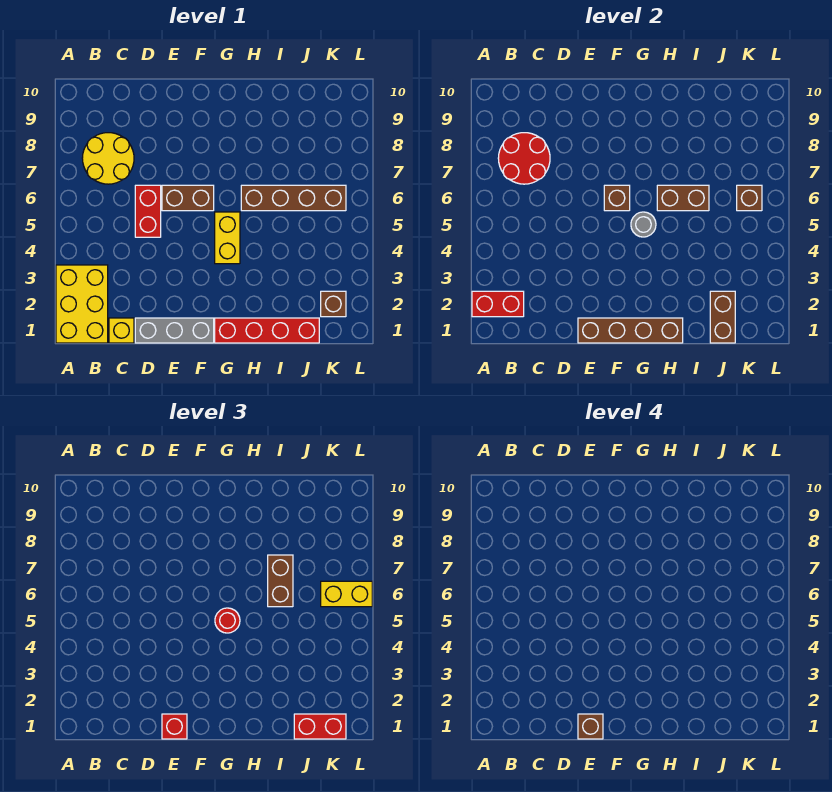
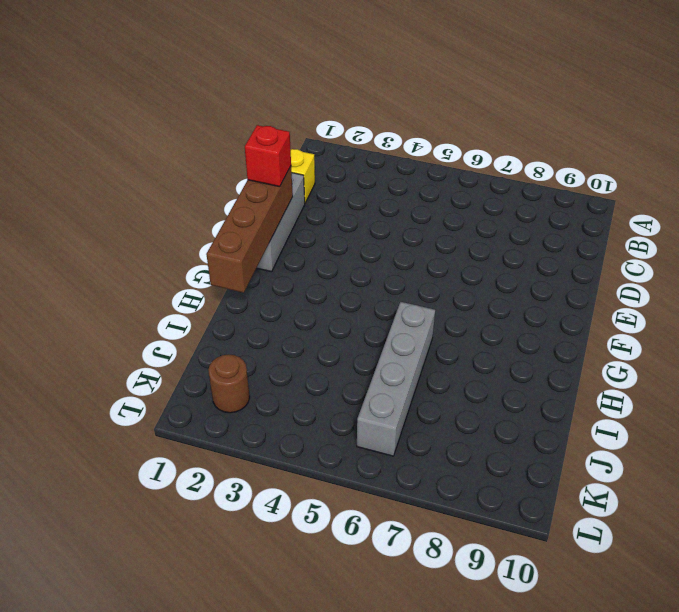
grey brick H6:K6 level 1 -> brown brick H6:K6 level 1
brown round brick K2 level 1 -> brown brick K2 level 1
none -> yellow brick A1:B3 level 1
none -> yellow round brick B7:C8 level 1
none -> red brick D5:D6 level 1

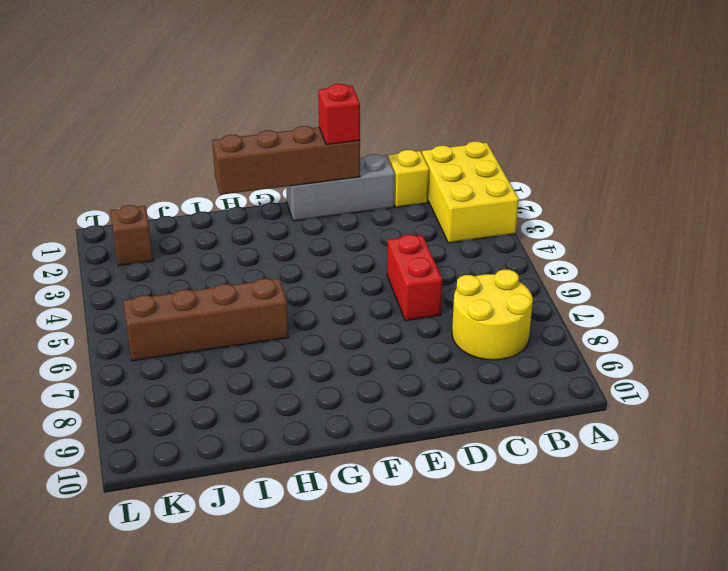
none -> brown brick E6:F6 level 1
none -> red brick G1:J1 level 1
none -> yellow brick G4:G5 level 1

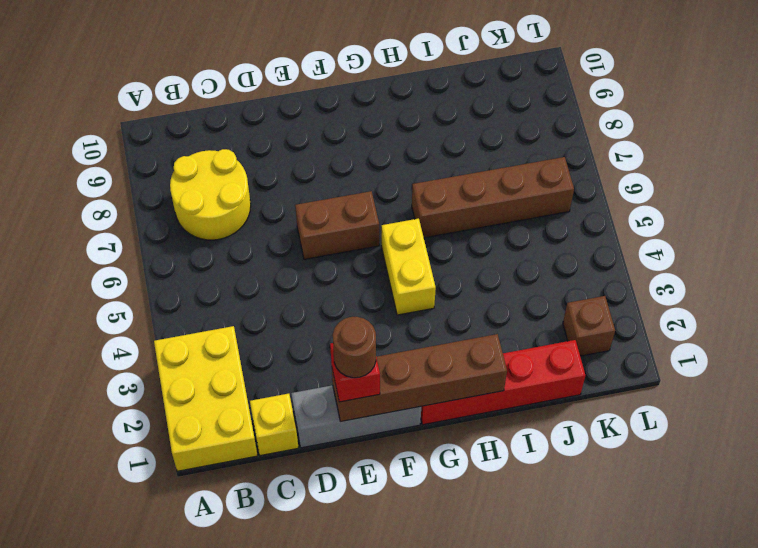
brown round brick E1 level 4 -> brown brick E1 level 4
none -> red brick D5:D6 level 1
none -> red brick A2:B2 level 2
none -> red round brick B7:C8 level 2

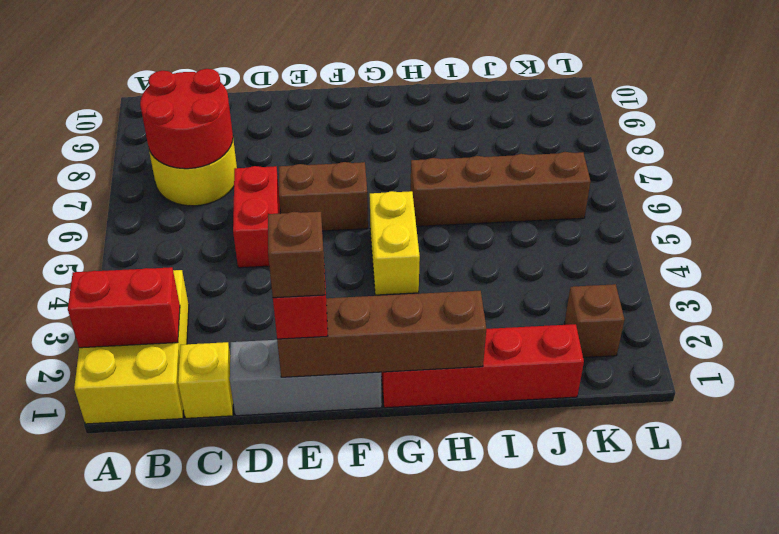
none -> brown brick F6 level 2
none -> grey round brick G5 level 2
none -> brown brick H6:I6 level 2

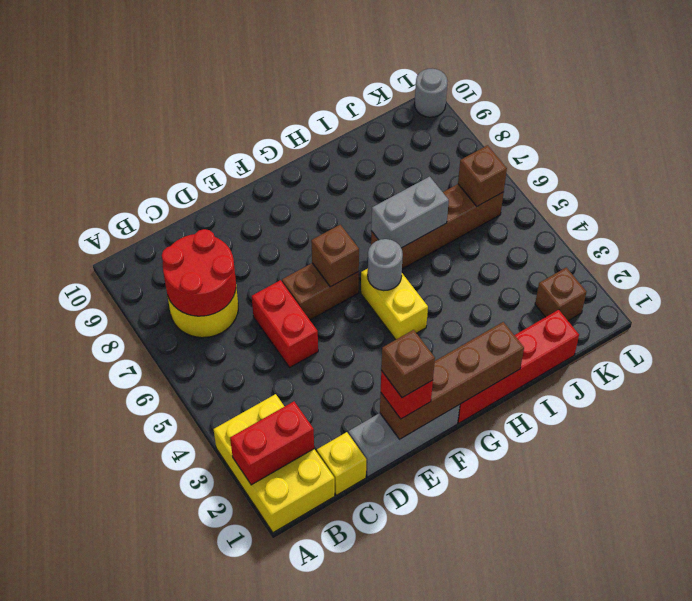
grey brick H6:I6 level 2 -> brown brick H6:I6 level 2
grey round brick L10 level 1 -> none
none -> brown brick J1:J2 level 2
none -> red round brick G5 level 3
none -> brown brick I6:I7 level 3

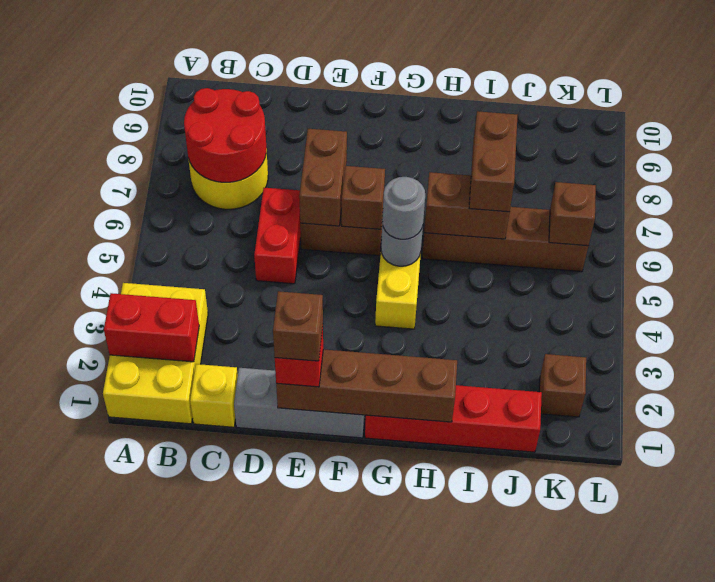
brown brick E6:E7 level 2 -> brown brick J1:J2 level 2
grey round brick G5 level 3 -> red round brick G5 level 3
none -> red brick J1:K1 level 3
none -> yellow brick K6:L6 level 3

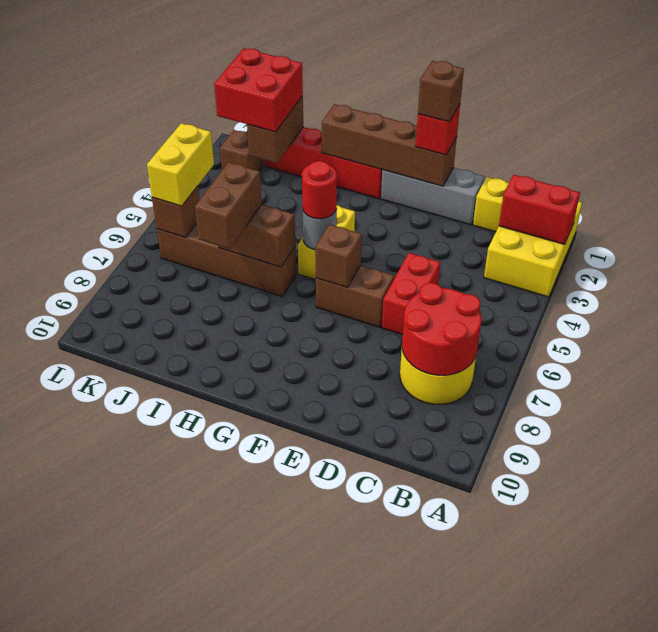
red brick J1:K2 level 3 -> red brick J1:K1 level 3
yellow brick K5:K6 level 3 -> yellow brick K6:L6 level 3

